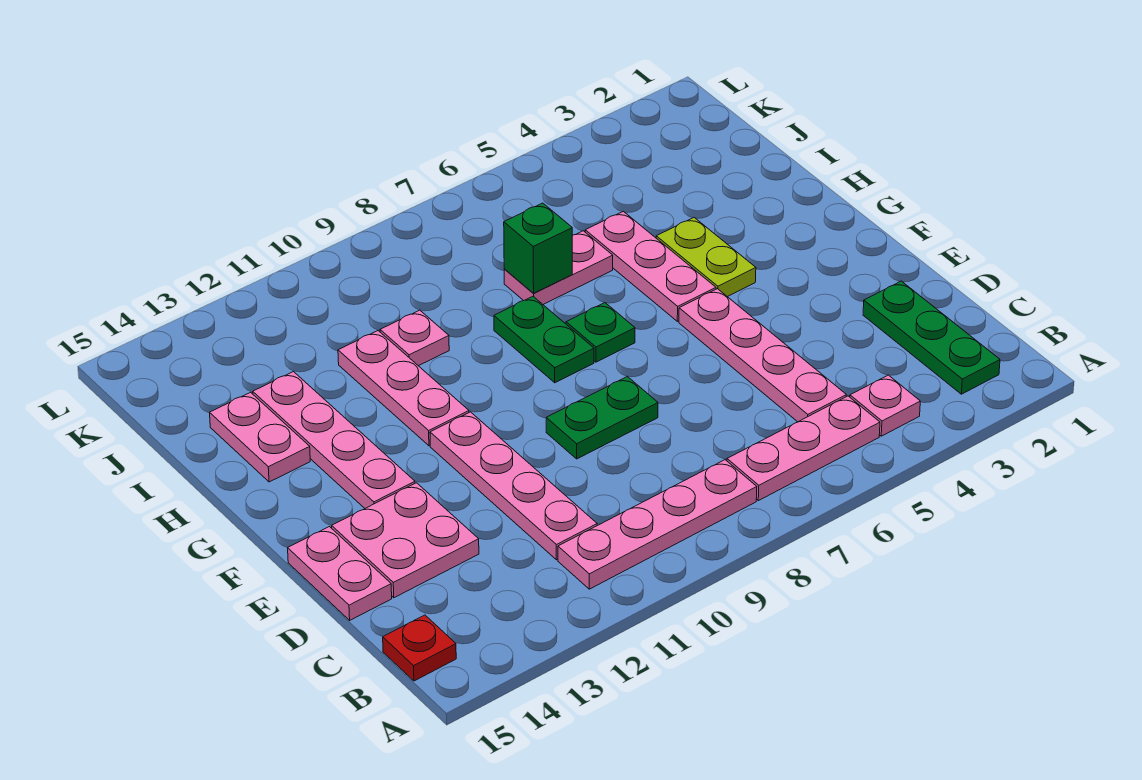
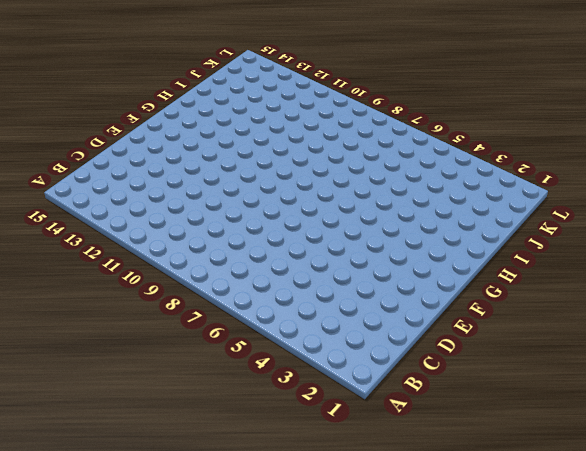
none -> green plate B2:D2 level 1
none -> pink plate B4 level 1
none -> pink plate B5:B7 level 1

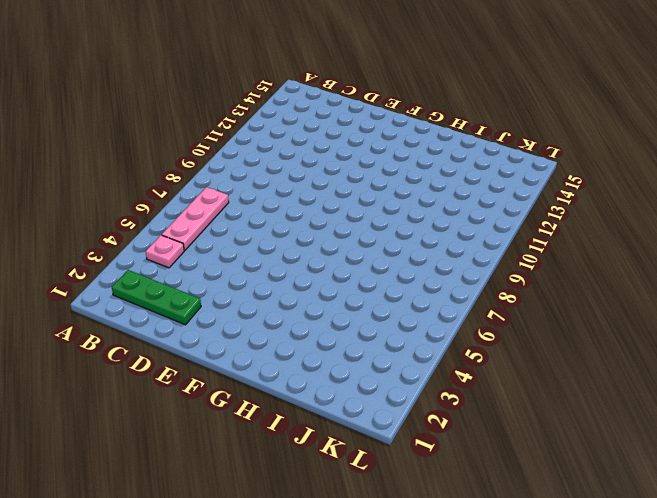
none -> pink plate B8:B11 level 1
none -> red plate B15 level 1
none -> pink plate C5:F5 level 1

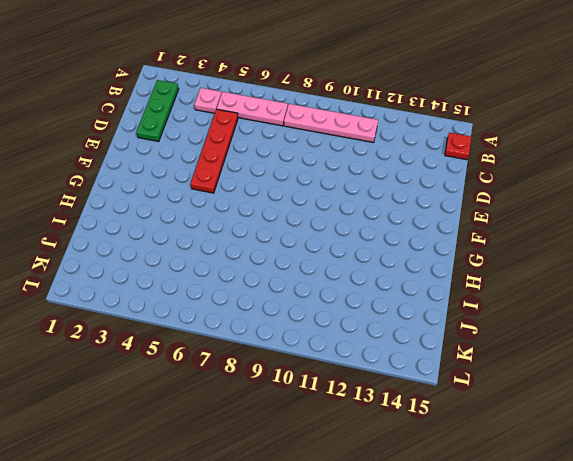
red plate C5:F5 level 1 -> pink plate C5:F5 level 1
none -> pink plate C11:F11 level 1
none -> pink plate D13:E14 level 1
none -> pink plate D15:E15 level 1

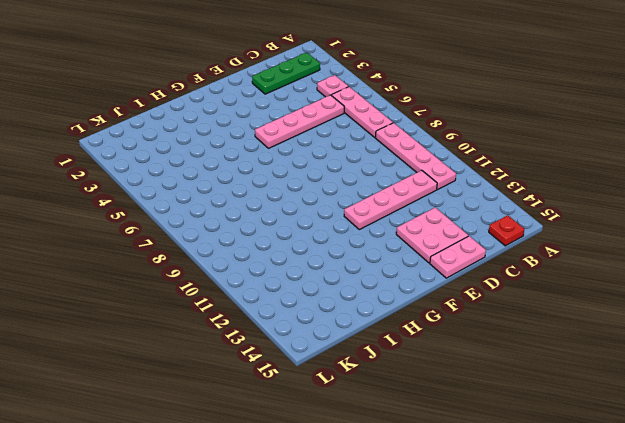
none -> green plate E8:E9 level 1
none -> pink plate F13:I13 level 1
none -> lime plate G4:H4 level 1

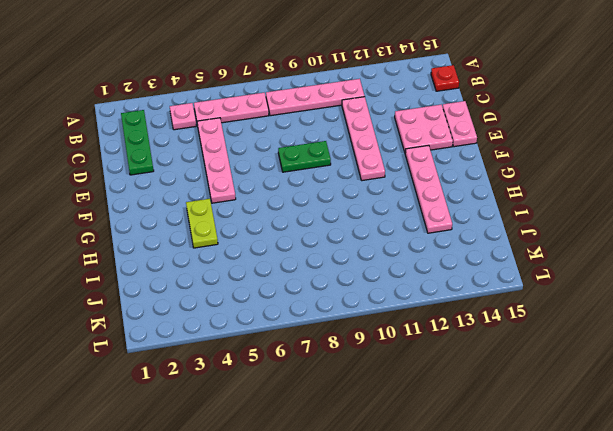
none -> pink plate G5:I5 level 1
none -> green plate G7 level 1
none -> green plate G8:H8 level 1

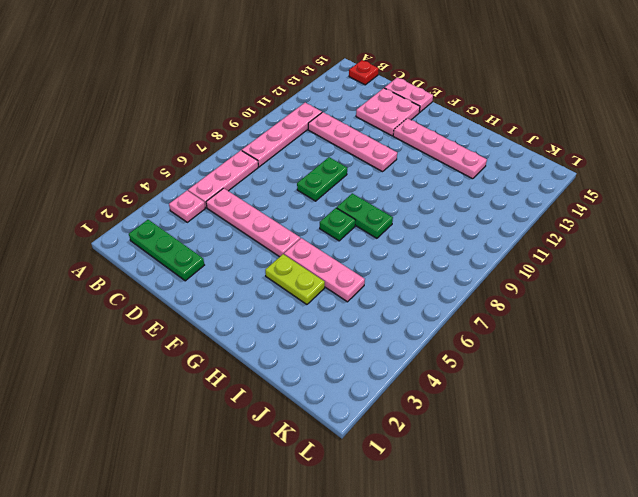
none -> pink plate G11:I11 level 1
none -> pink plate H14:I14 level 1
none -> pink plate I6:I7 level 1

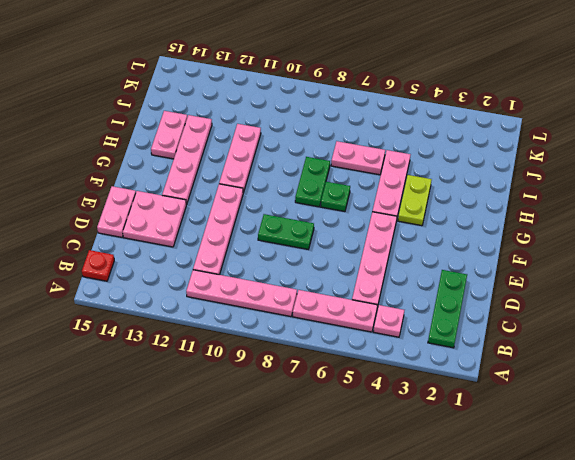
none -> pink plate I10 level 1
none -> green brick I7 level 2

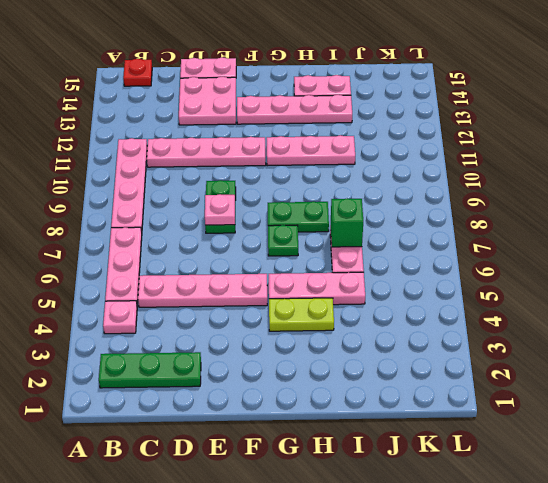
pink plate E8 level 2 -> pink plate I10 level 1

